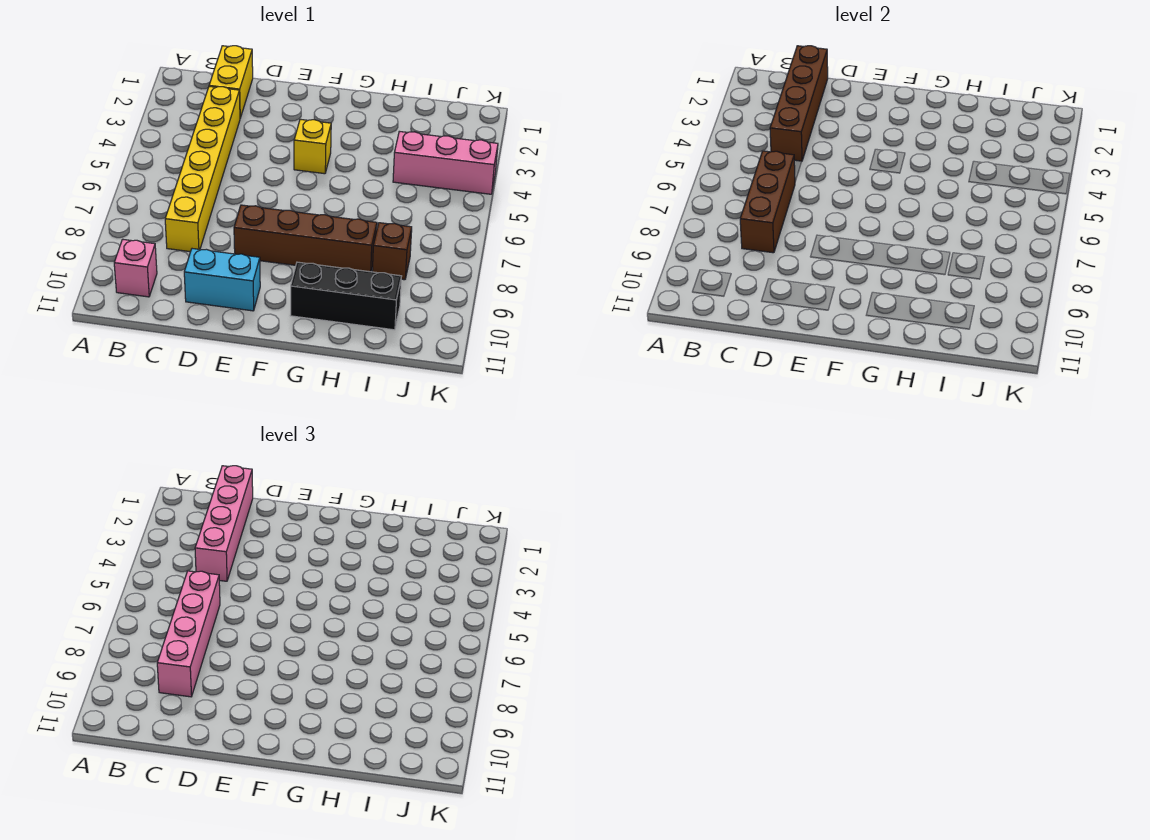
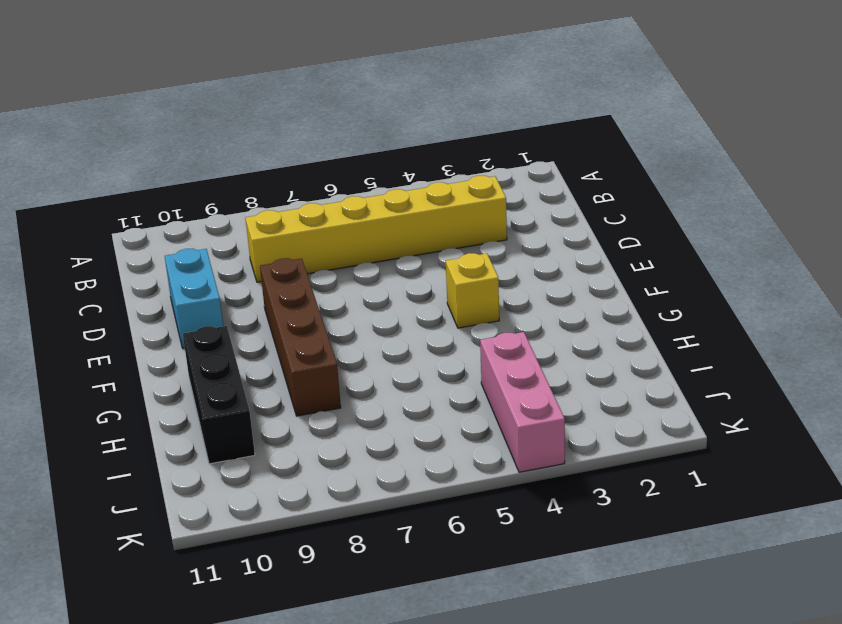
none -> pink brick B10 level 1
none -> yellow brick C1:C2 level 1
none -> brown brick I8 level 1

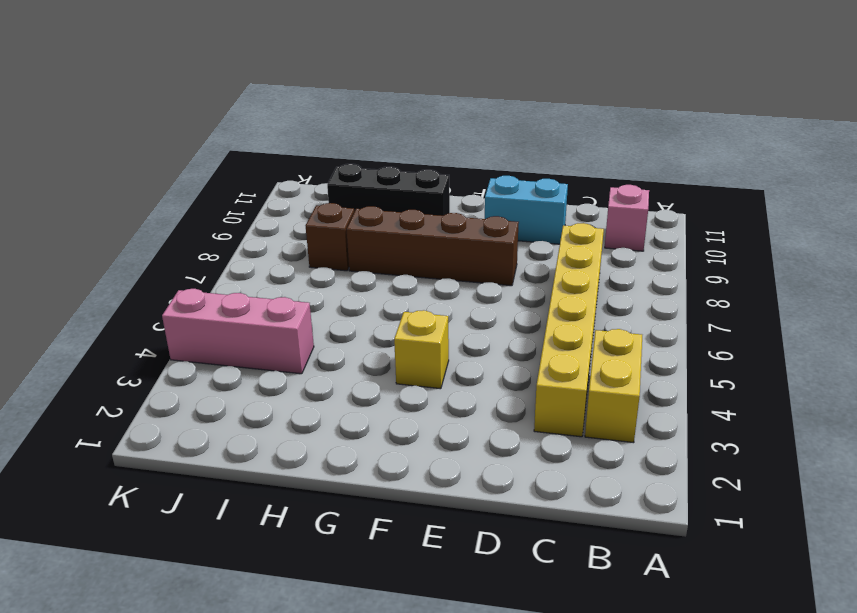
yellow brick B3:B4 level 1 -> yellow brick C1:C2 level 1
none -> brown brick C1:C4 level 2
none -> brown brick C6:C8 level 2
none -> pink brick C1:C4 level 3

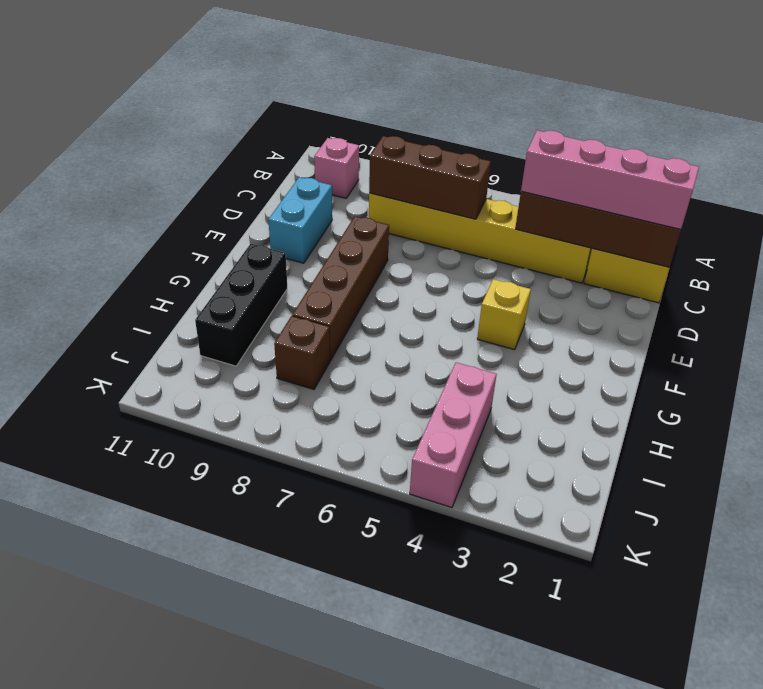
none -> pink brick C6:C9 level 3

